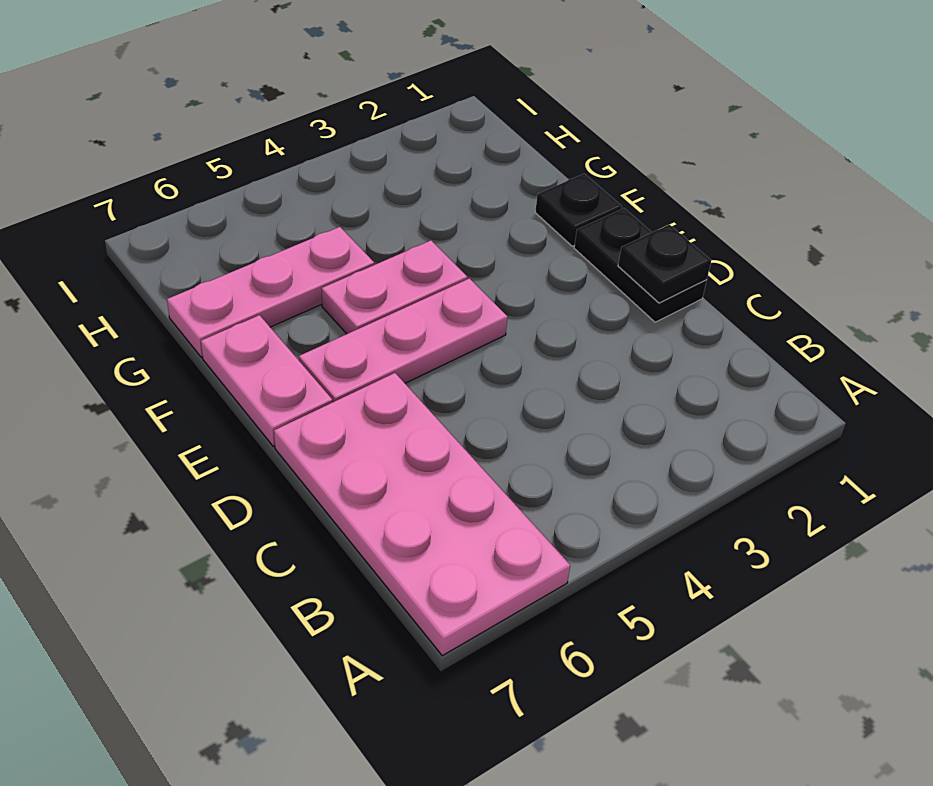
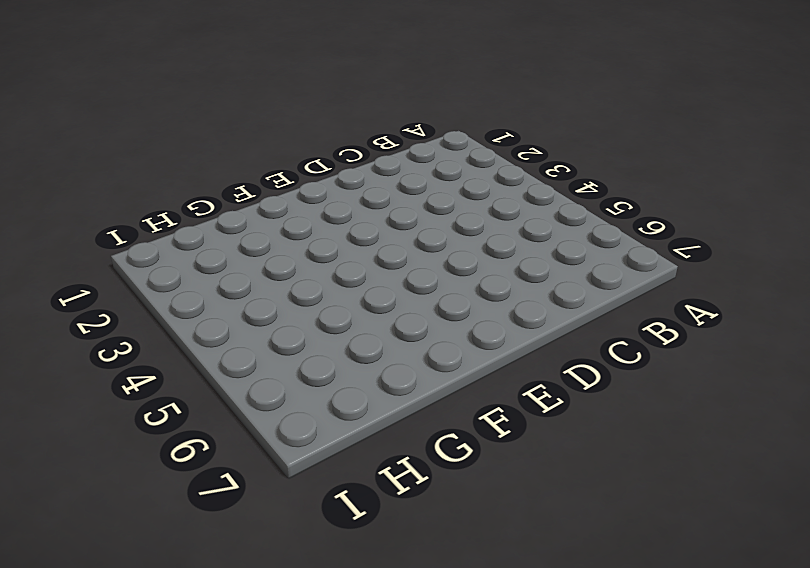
none -> pink plate A6:D7 level 1
none -> black plate D1:E1 level 1

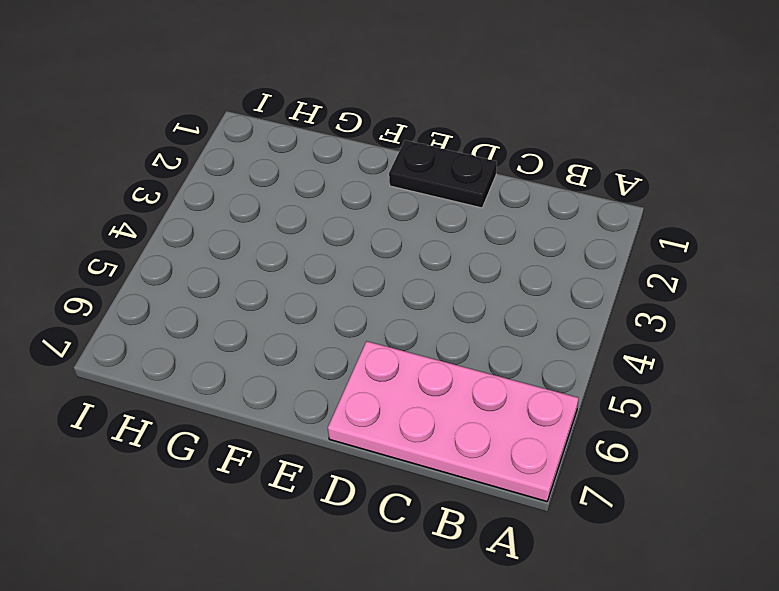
none -> pink plate E4:E6 level 1
none -> pink plate E7:F7 level 1

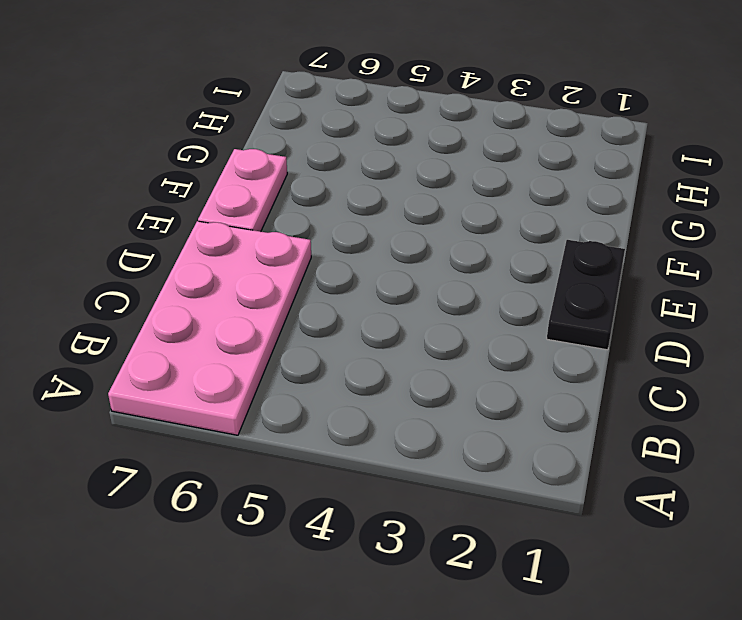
none -> pink plate E4:E6 level 1
none -> black plate F1 level 1

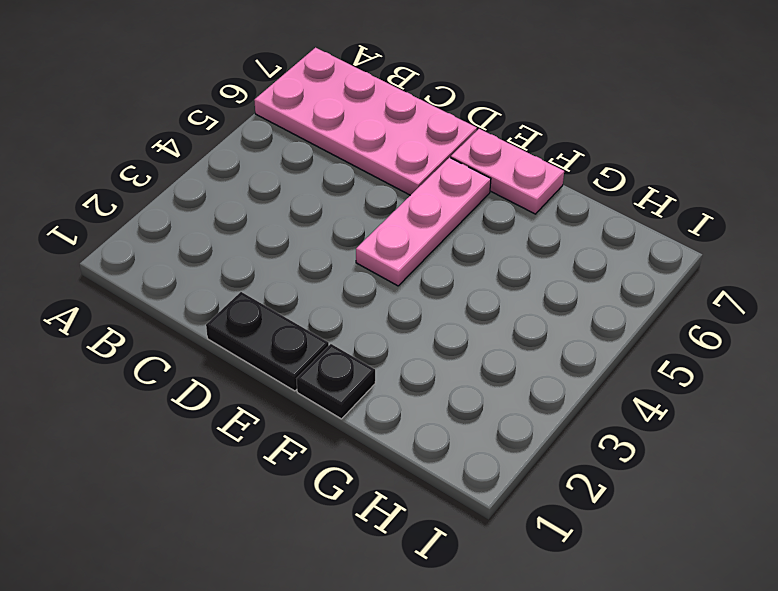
none -> pink plate F4:F5 level 1
none -> pink plate G5:G7 level 1

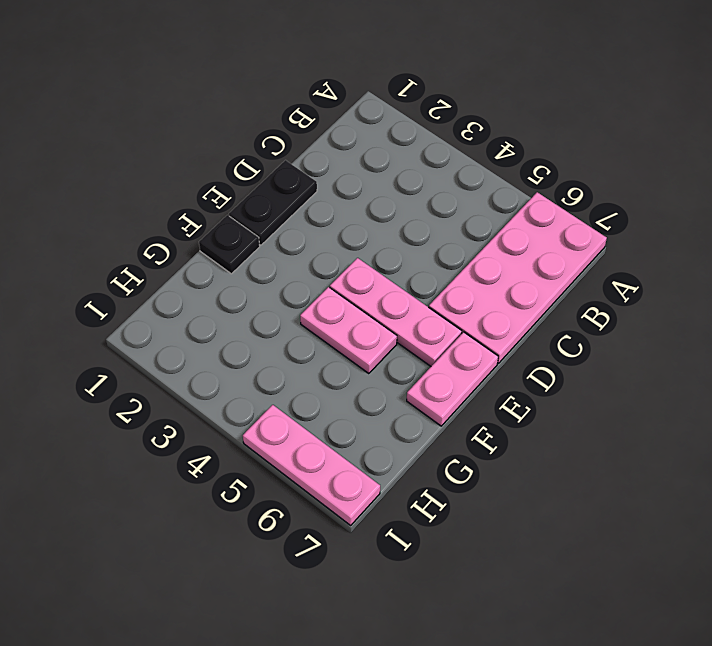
pink plate I5:I7 level 1 -> pink plate G5:G7 level 1
none -> black plate D1 level 2

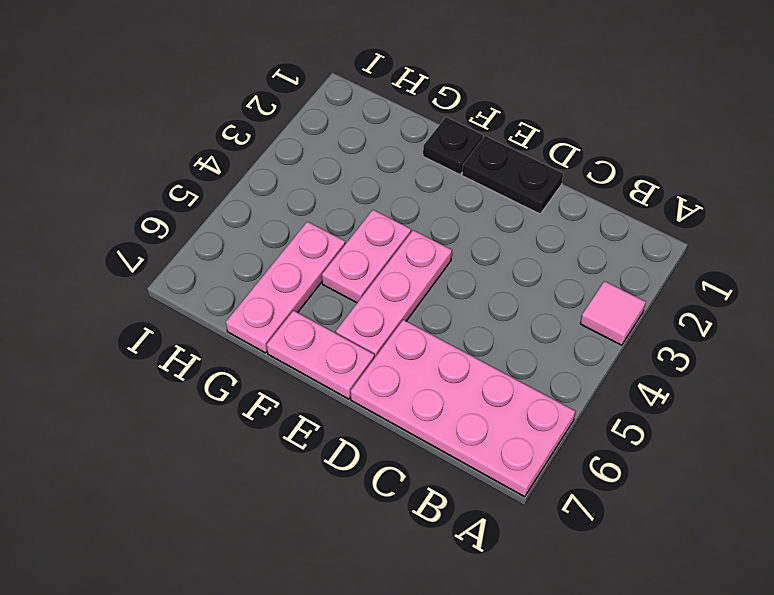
pink tile A3 level 1 -> none
none -> black plate D1 level 2

